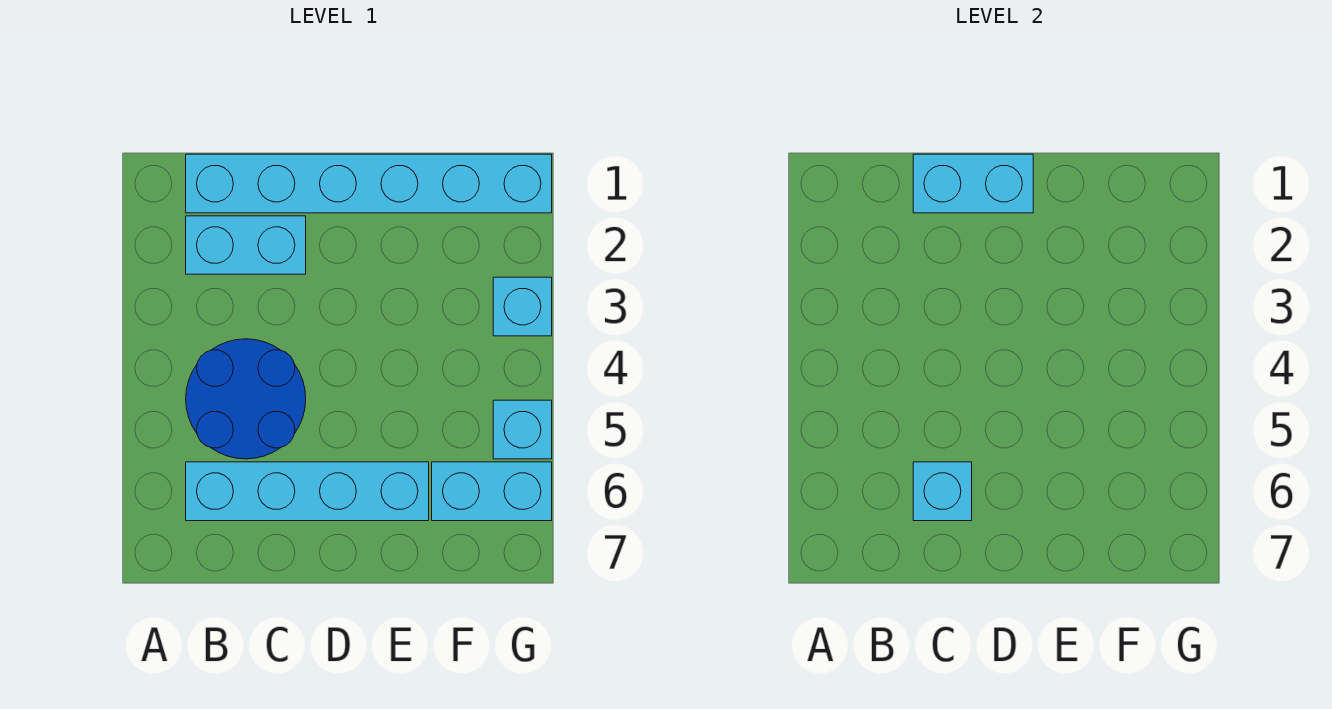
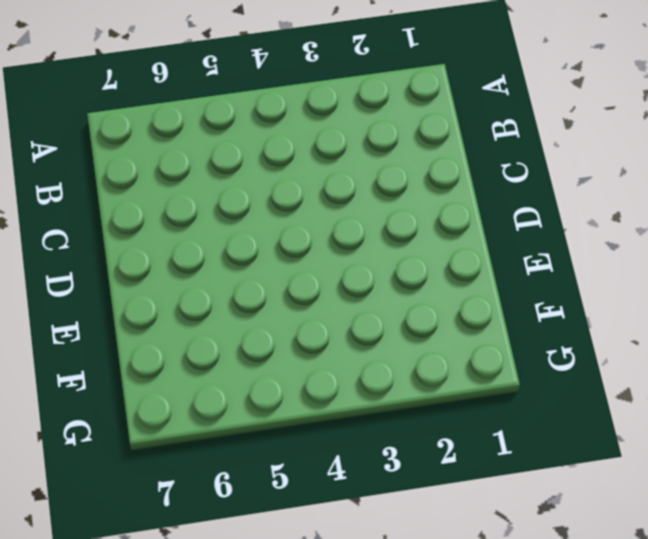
none -> cyan brick B1:G1 level 1
none -> cyan brick B2:C2 level 1

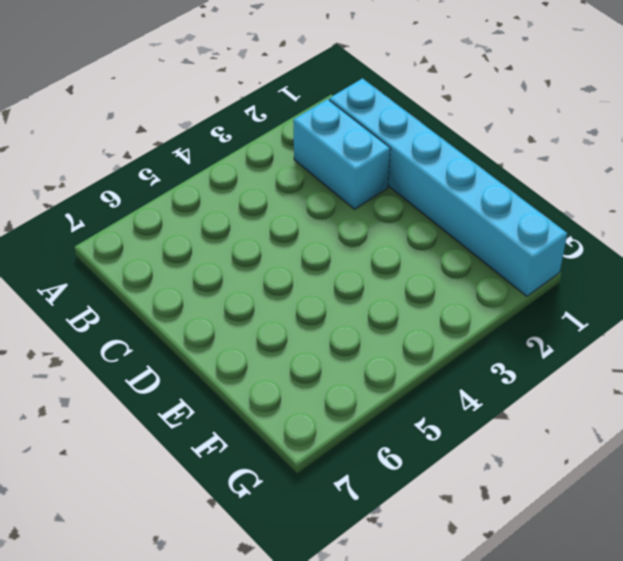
none -> blue round brick B4:C5 level 1
none -> cyan brick B6:E6 level 1

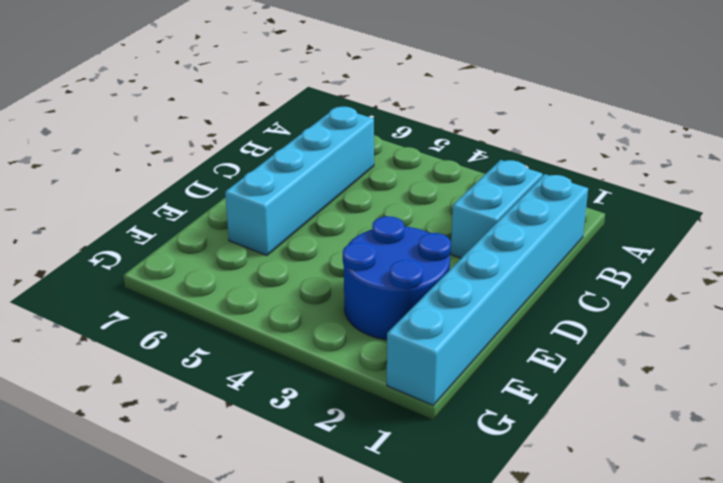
blue round brick E2:F3 level 1 -> blue round brick B4:C5 level 1
none -> cyan brick F6:G6 level 1
none -> cyan brick G3 level 1

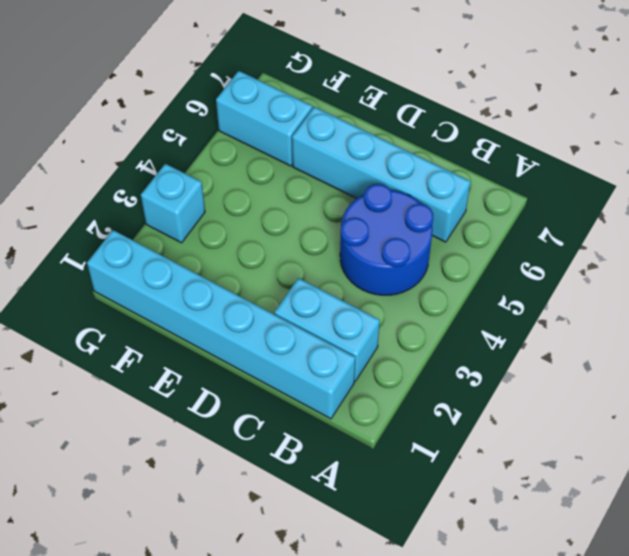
none -> cyan brick G5 level 1
none -> cyan brick C1:D1 level 2

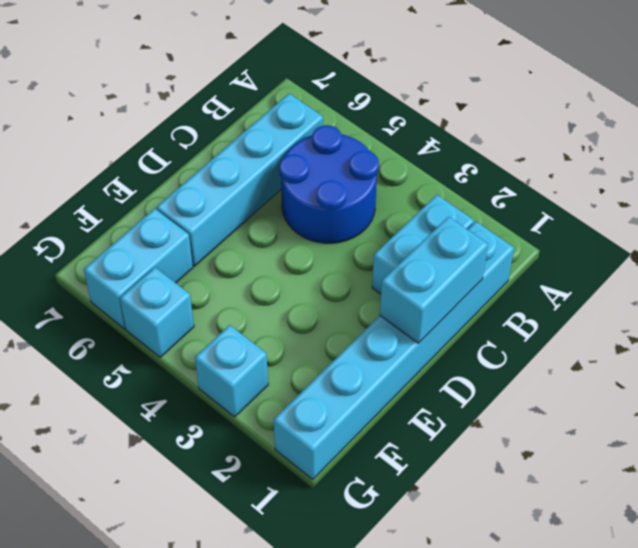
none -> cyan brick C6 level 2

